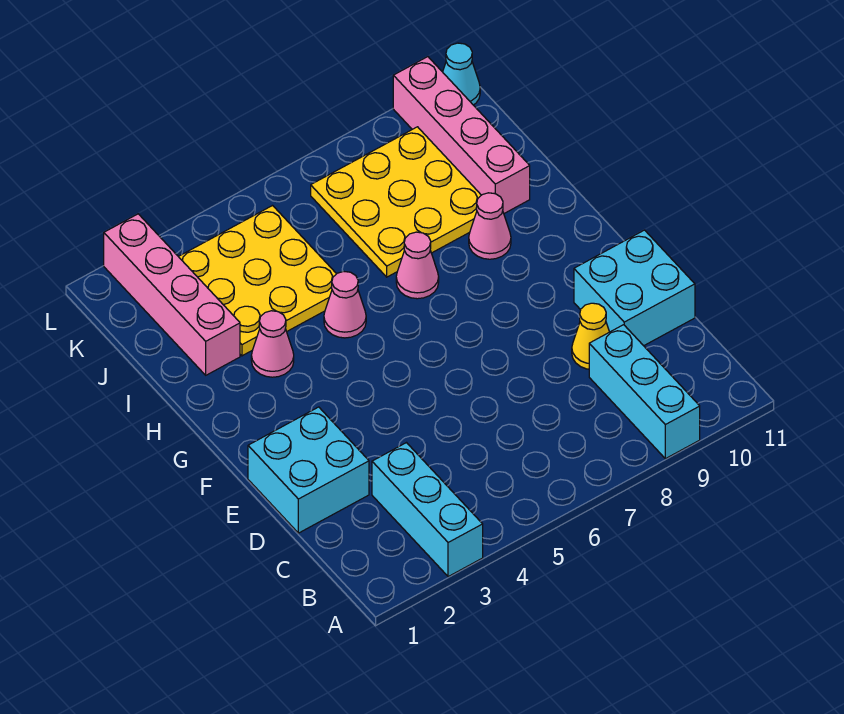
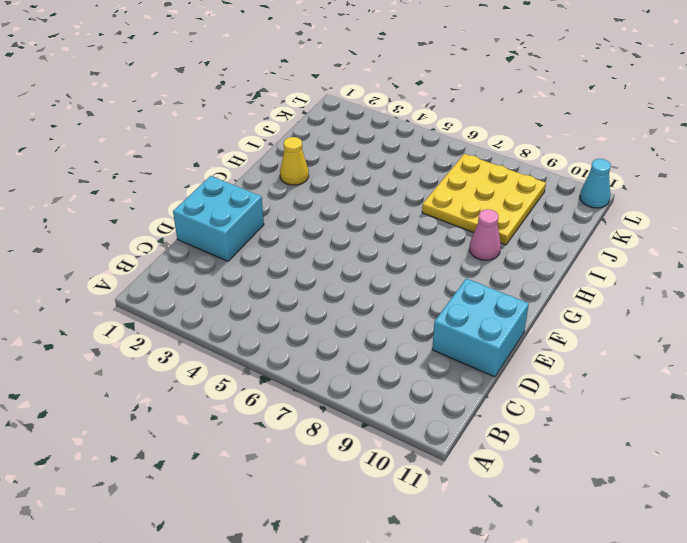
yellow cone H2 level 1 -> yellow cone D9 level 1
none -> cyan brick A3:C3 level 1
none -> cyan brick A9:C9 level 1
none -> pink cone H3 level 1

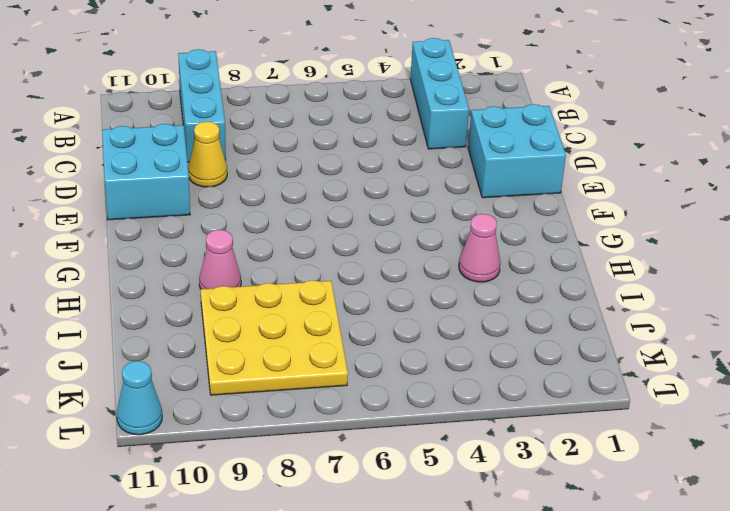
none -> pink cone H5 level 1
none -> pink cone H7 level 1
none -> pink brick I2:L2 level 1

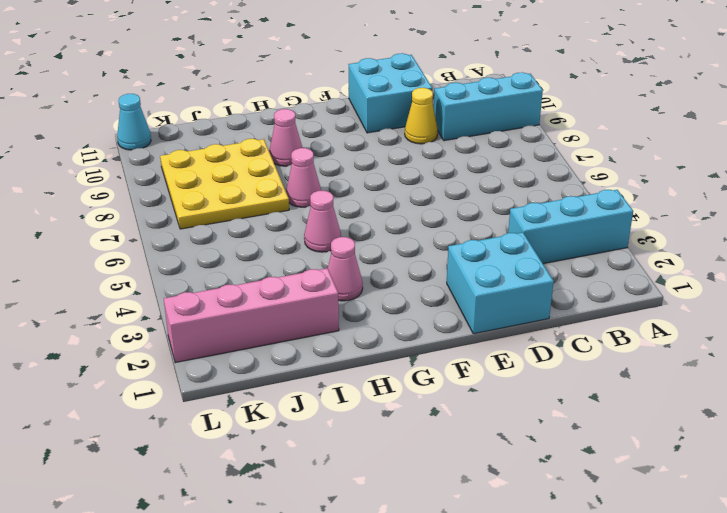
none -> yellow plate I3:K5 level 1
none -> pink brick I10:L10 level 1

